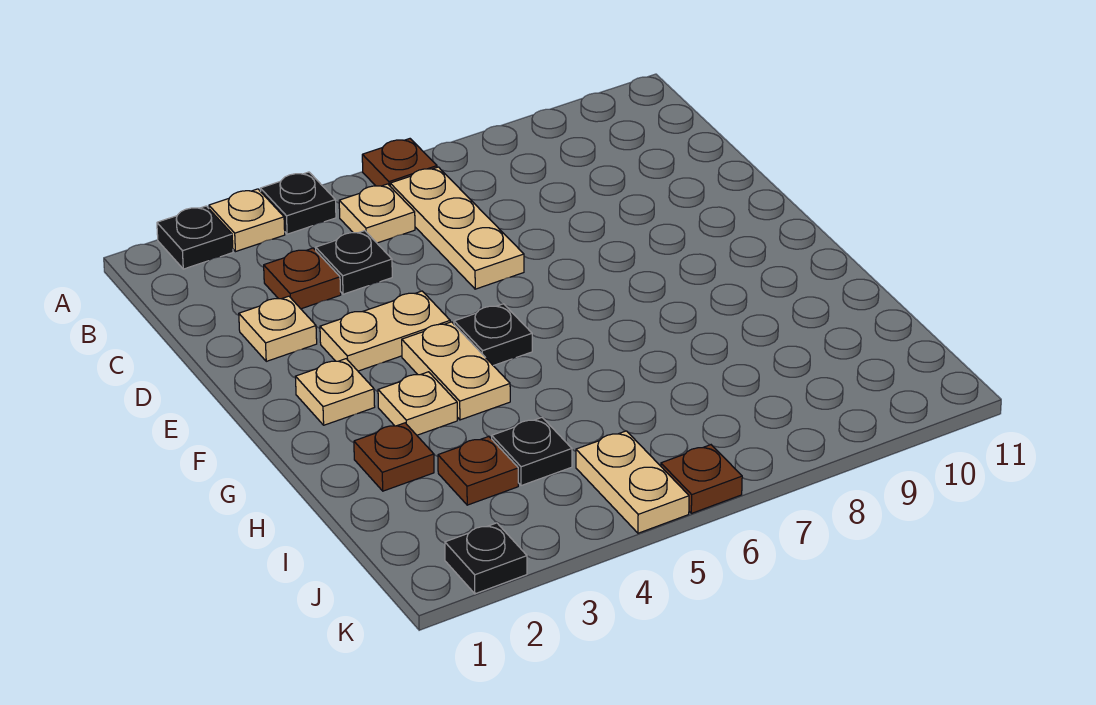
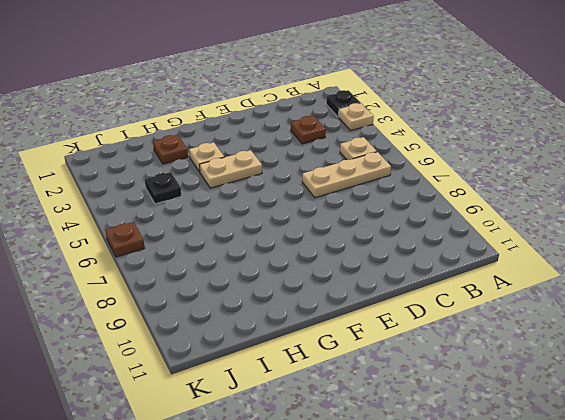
none -> black plate A4 level 1
none -> brown plate A6 level 1
none -> black plate C4 level 1

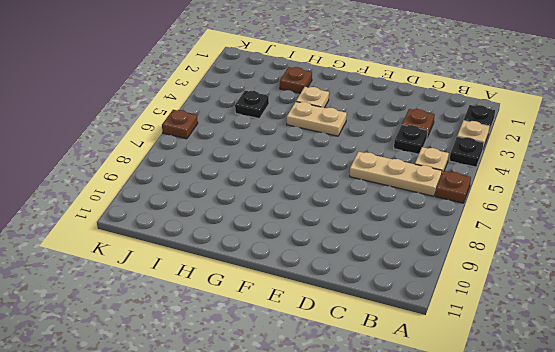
none -> tan plate D2 level 1
none -> tan plate E3:E4 level 1
none -> tan plate F2 level 1

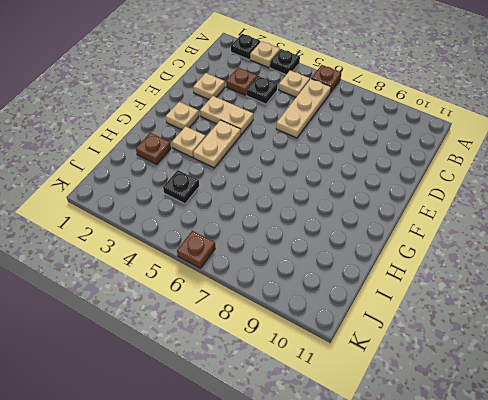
none -> black plate F5 level 1
none -> brown plate I3 level 1
none -> tan plate J5:K5 level 1

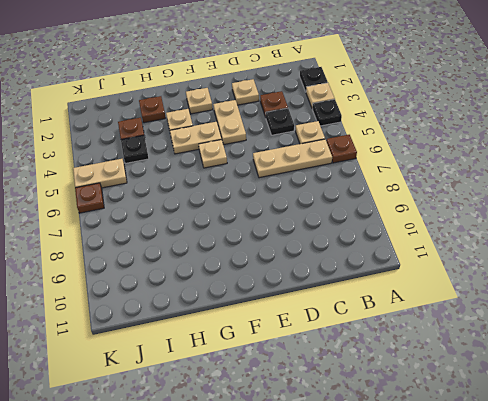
tan plate F5 level 1 -> black plate F5 level 1
none -> black plate K2 level 1

